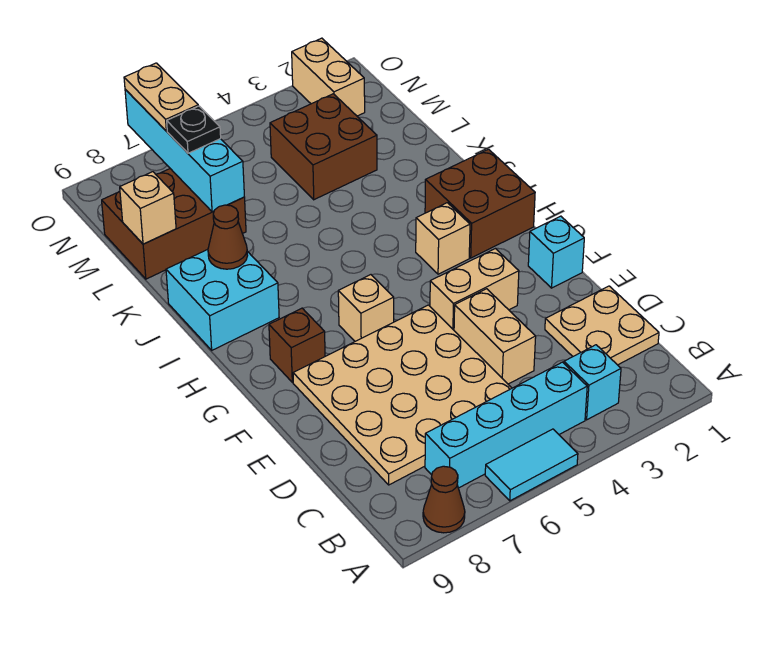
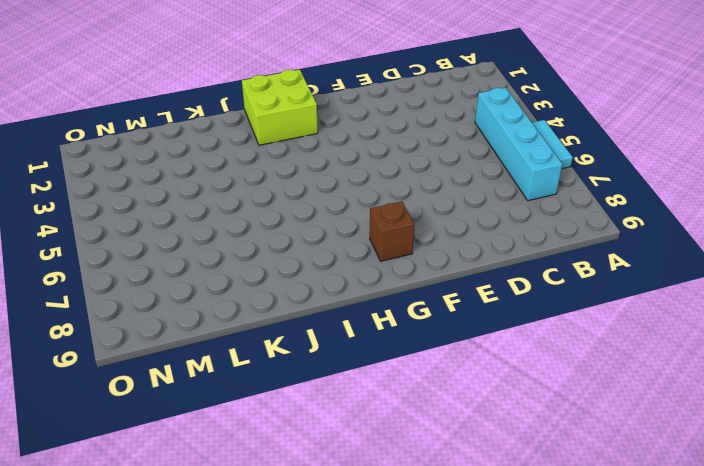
lime brick H1:I2 level 1 -> brown brick H1:I2 level 1
none -> brown cone A8 level 1
none -> cyan brick B3 level 1
none -> tan plate C1:D2 level 1

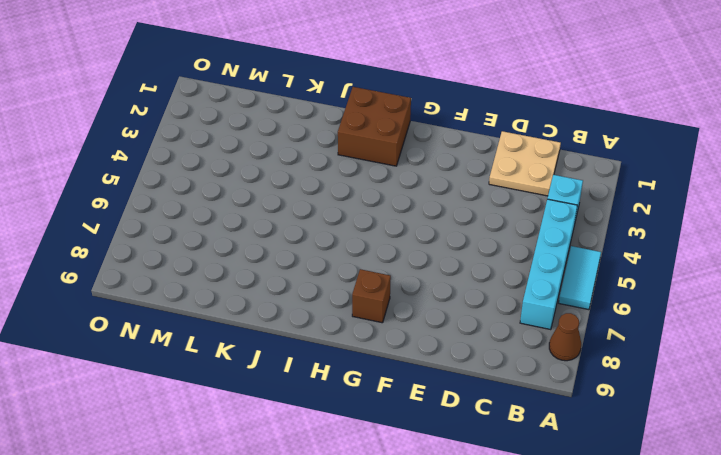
none -> tan plate C5:F8 level 1
none -> tan brick D4:E4 level 1
none -> cyan brick F1 level 1

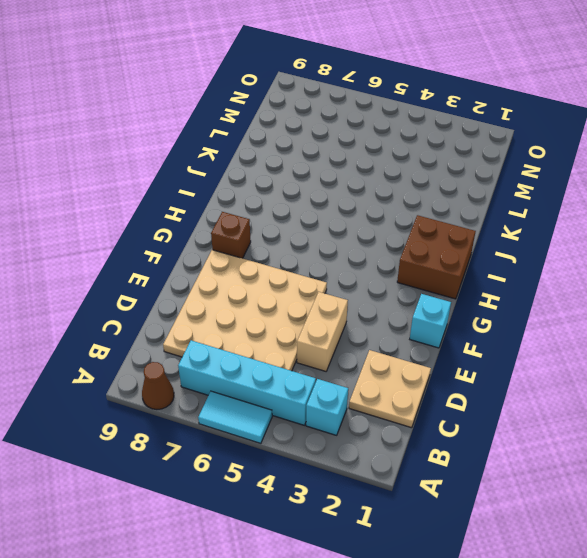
none -> tan brick F3:F4 level 1
none -> tan brick G6 level 1
none -> tan brick H3 level 1

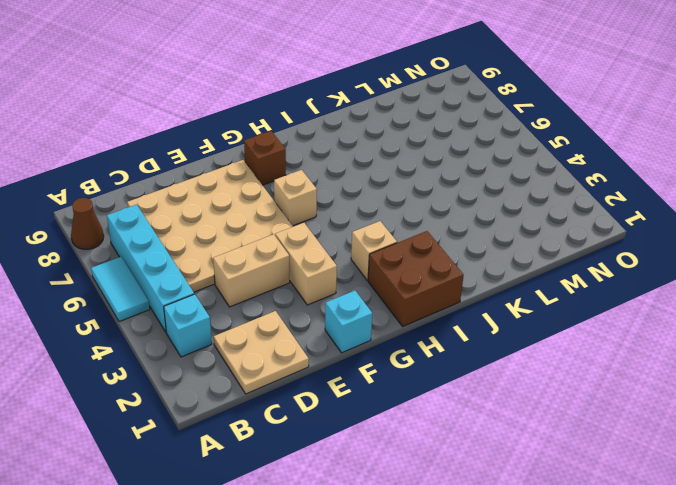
none -> cyan brick I8:J9 level 1
none -> brown brick L3:M4 level 1
none -> brown brick L7:M9 level 1

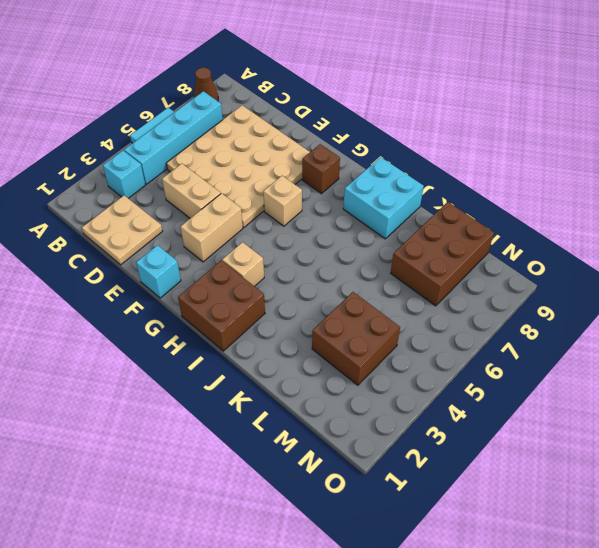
none -> tan brick N2:O2 level 1
none -> brown cone J8 level 2
none -> cyan brick L7:O7 level 2

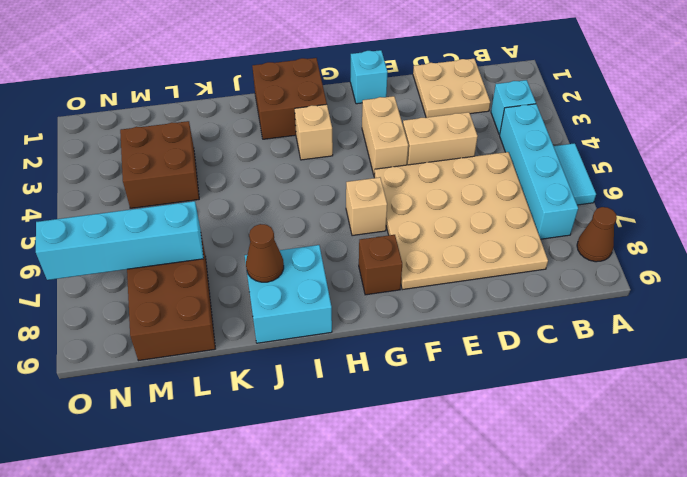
none -> tan brick N2:O2 level 1
none -> tan brick L9 level 2
none -> black plate M7 level 3

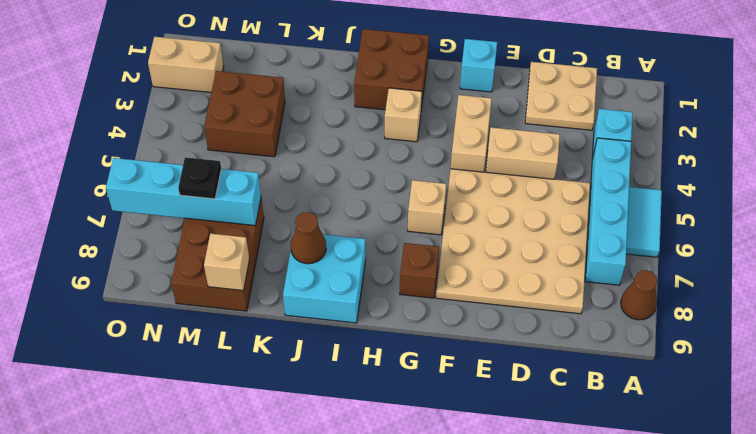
none -> tan plate N7:O7 level 3

